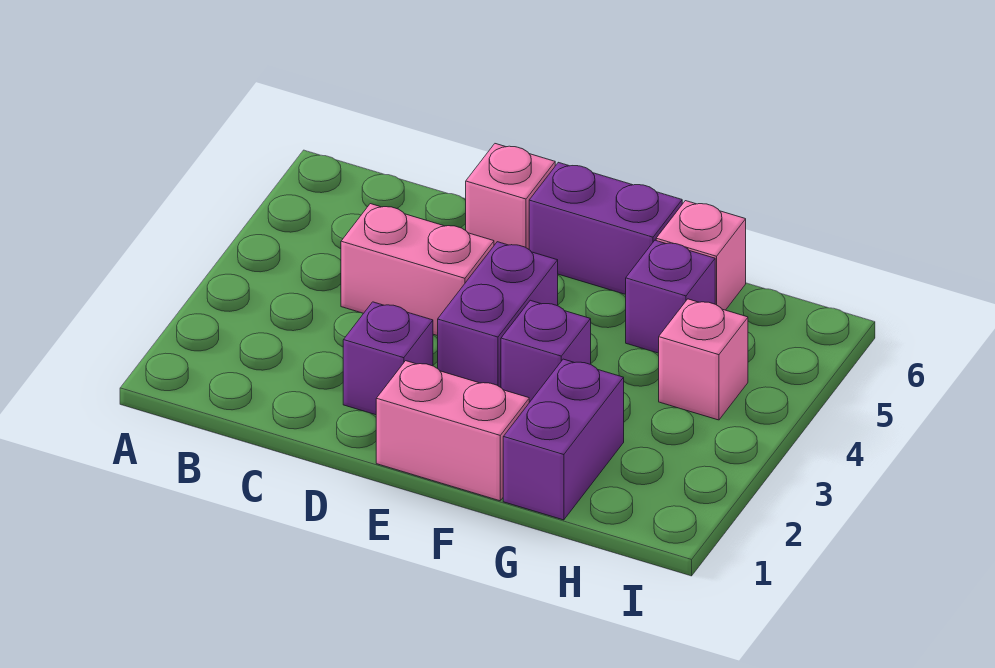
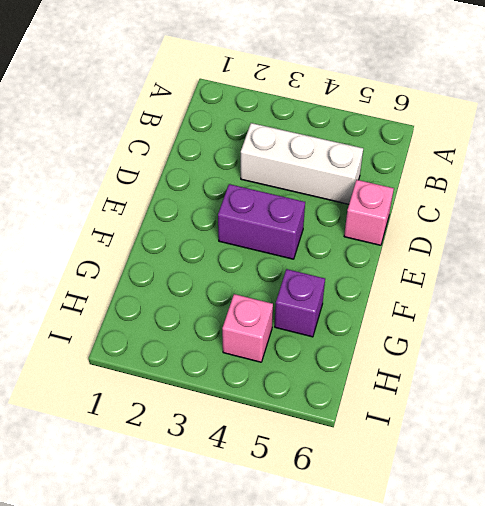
white brick C3:C5 level 1 -> pink brick C4:D4 level 1
none -> purple brick D2 level 1
none -> pink brick E1:F1 level 1

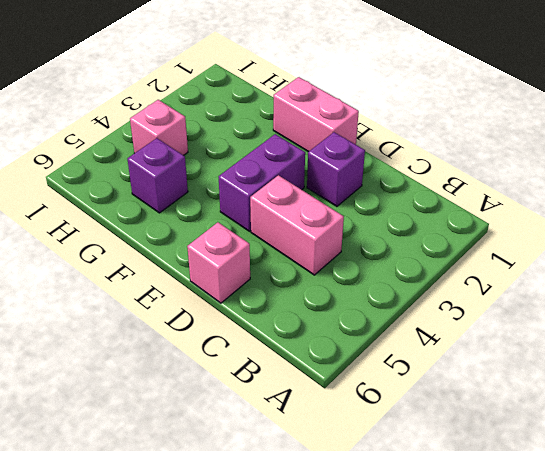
none -> purple brick E6:F6 level 1
none -> purple brick F3 level 1

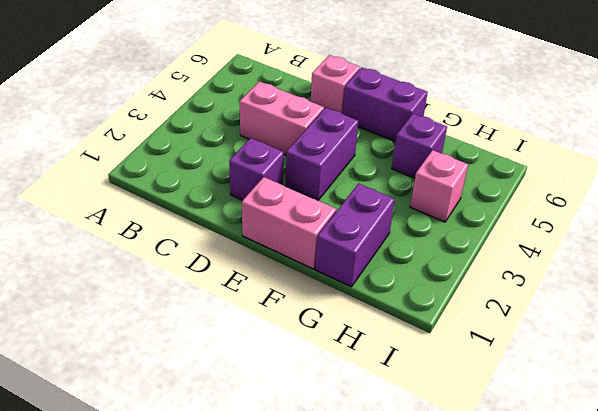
none -> purple brick F3 level 1
none -> pink brick G6 level 1

